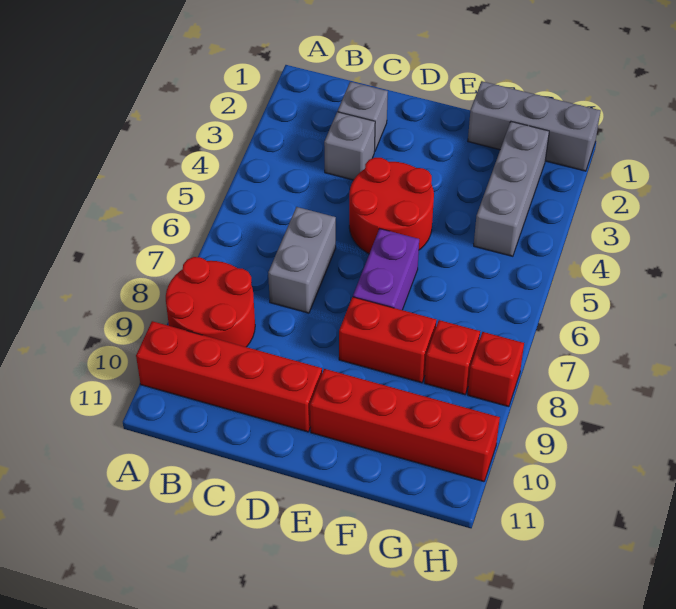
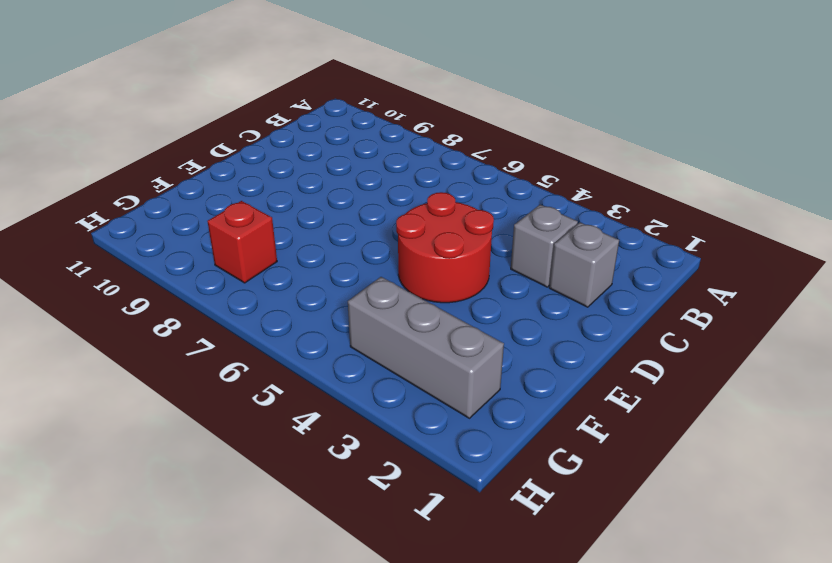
none -> red round brick A8:B9 level 1
none -> red brick A10:D10 level 1
none -> grey brick C6:C7 level 1

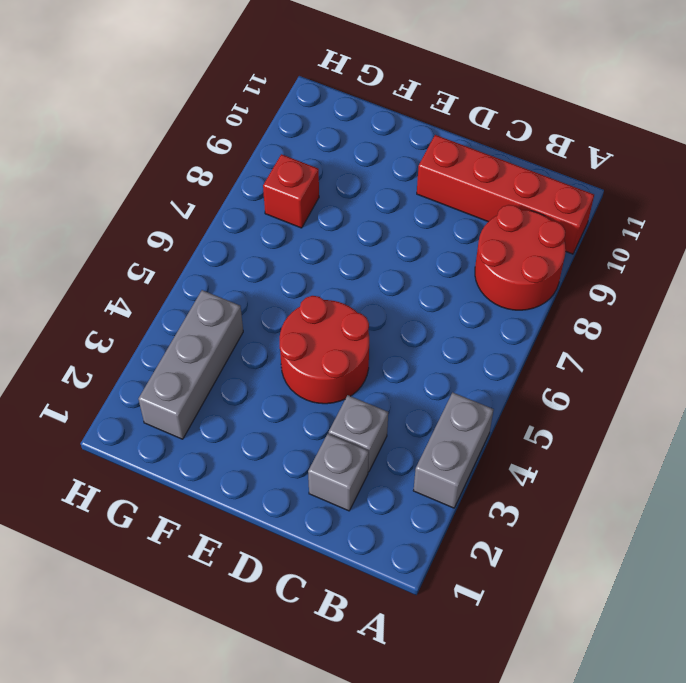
grey brick A3:A4 level 1 -> grey brick C6:C7 level 1
none -> purple brick E6:E7 level 1
none -> red brick E8:F8 level 1
none -> red brick E10:H10 level 1

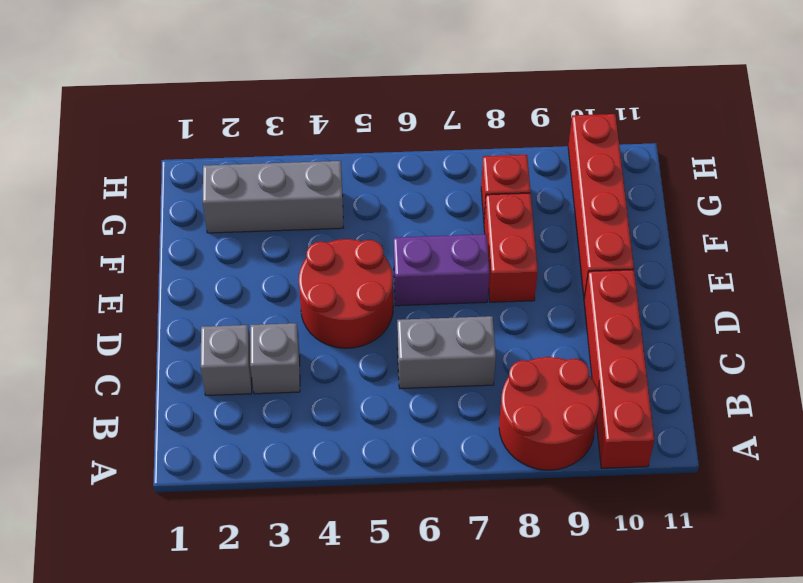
none -> grey brick F1:H1 level 1
none -> red brick H8 level 1

